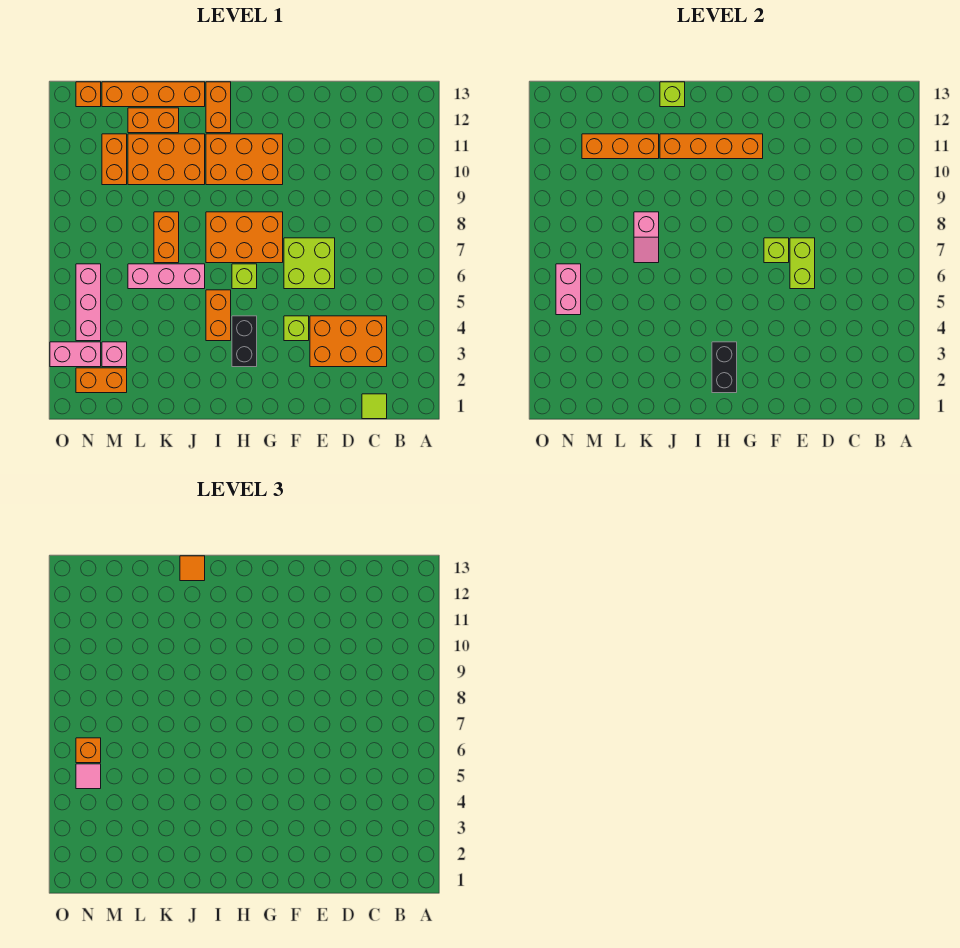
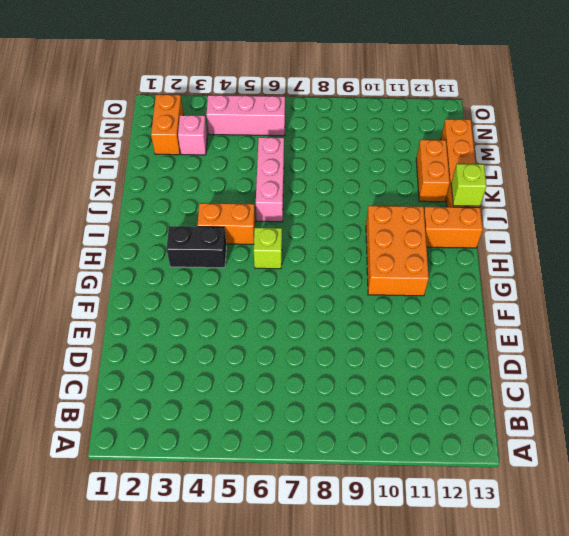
none -> lime tile C1 level 1
none -> orange brick C3:E4 level 1
none -> lime brick E6:F7 level 1
none -> lime brick F4 level 1

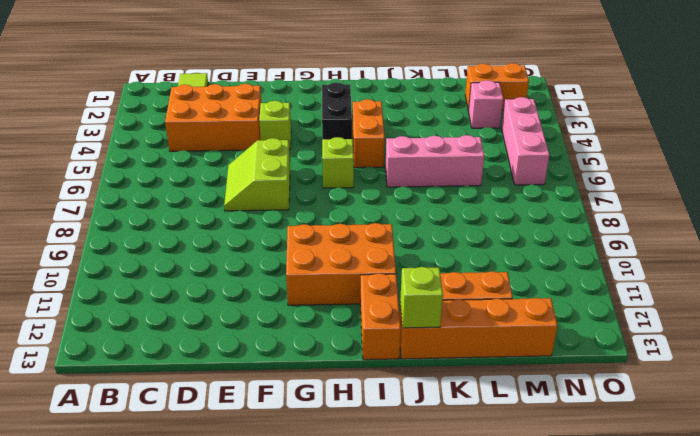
lime slope E6:F7 level 1 top F -> lime brick E6:F7 level 1
none -> orange brick G7:I8 level 1
none -> orange brick J10:L11 level 1
none -> orange brick K7:K8 level 1
none -> orange brick M10:M11 level 1

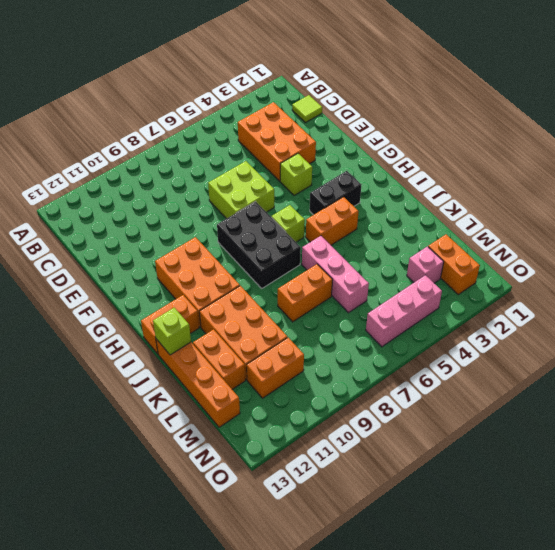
black brick G7:I8 level 1 -> orange brick G7:I8 level 1
none -> pink brick N3:O3 level 1
none -> orange brick N13 level 1
none -> lime brick E6:E7 level 2
none -> lime brick F7 level 2

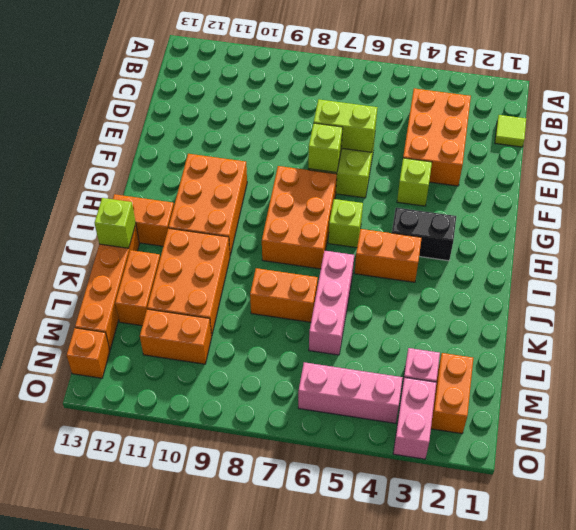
none -> orange brick G11:J11 level 2
none -> black brick H2:H3 level 2
none -> pink slope K7:K8 level 2 top 8
none -> orange brick K11:M11 level 2

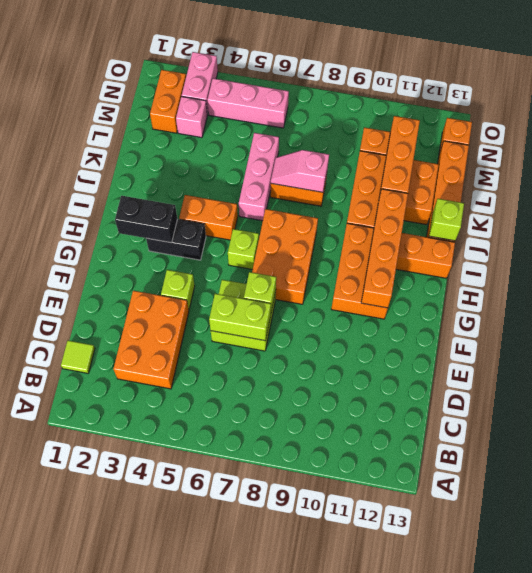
none -> pink brick N5:N6 level 2
none -> orange tile J13 level 3
none -> pink tile N5 level 3
none -> orange brick N6 level 3

